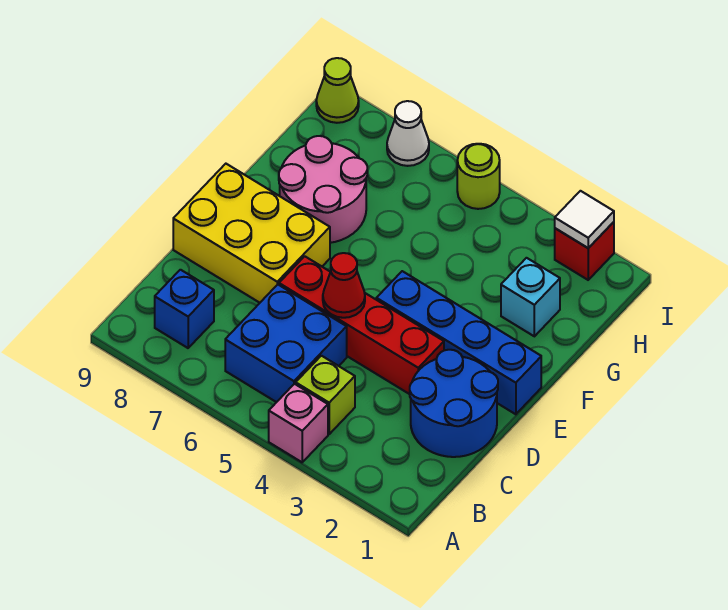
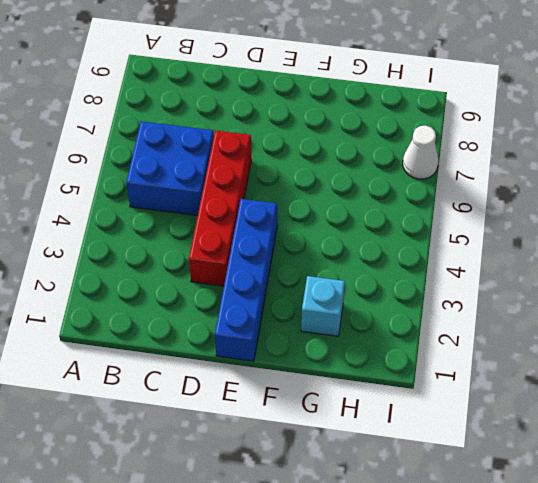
none -> pink brick A4 level 1
none -> lime brick B4 level 1
none -> blue brick B8 level 1

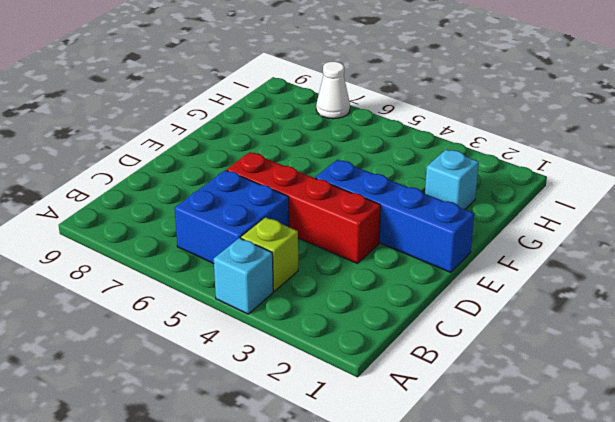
cyan brick A4 level 1 -> pink brick A4 level 1
none -> blue brick B8 level 1
none -> blue round brick C1:D2 level 1
none -> yellow brick D7:E9 level 1

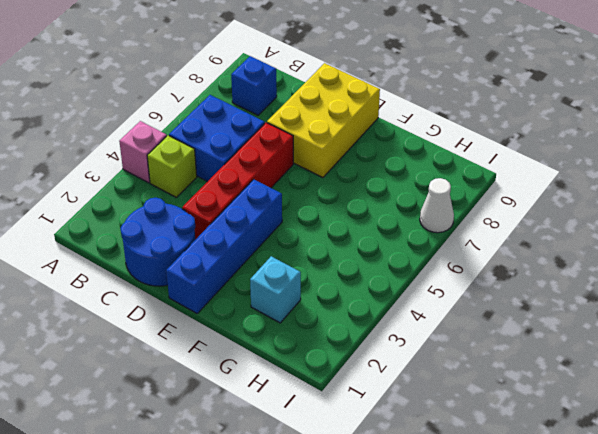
none -> pink round brick F7:G8 level 1
none -> red brick I2 level 1
none -> lime round brick I5 level 1

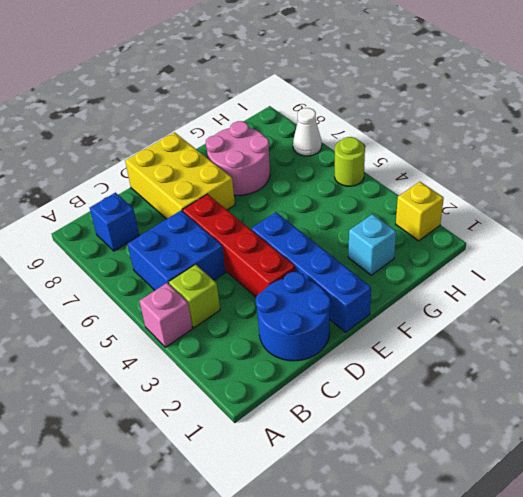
yellow brick I2 level 1 -> red brick I2 level 1
none -> lime cone I9 level 1
none -> red cone D5 level 2
none -> white tile I2 level 2

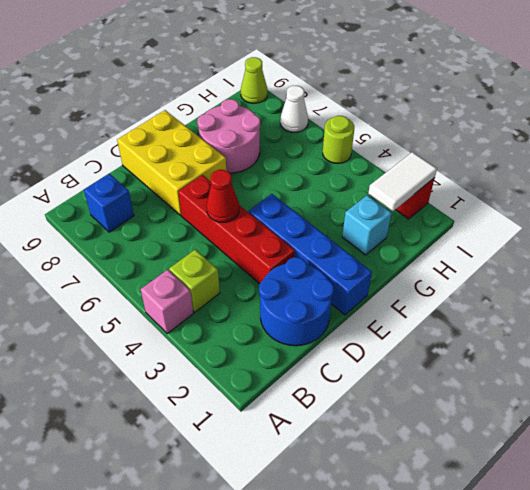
white tile H2:I2 level 2 -> white tile I2 level 2
none -> blue brick B5:C6 level 1

